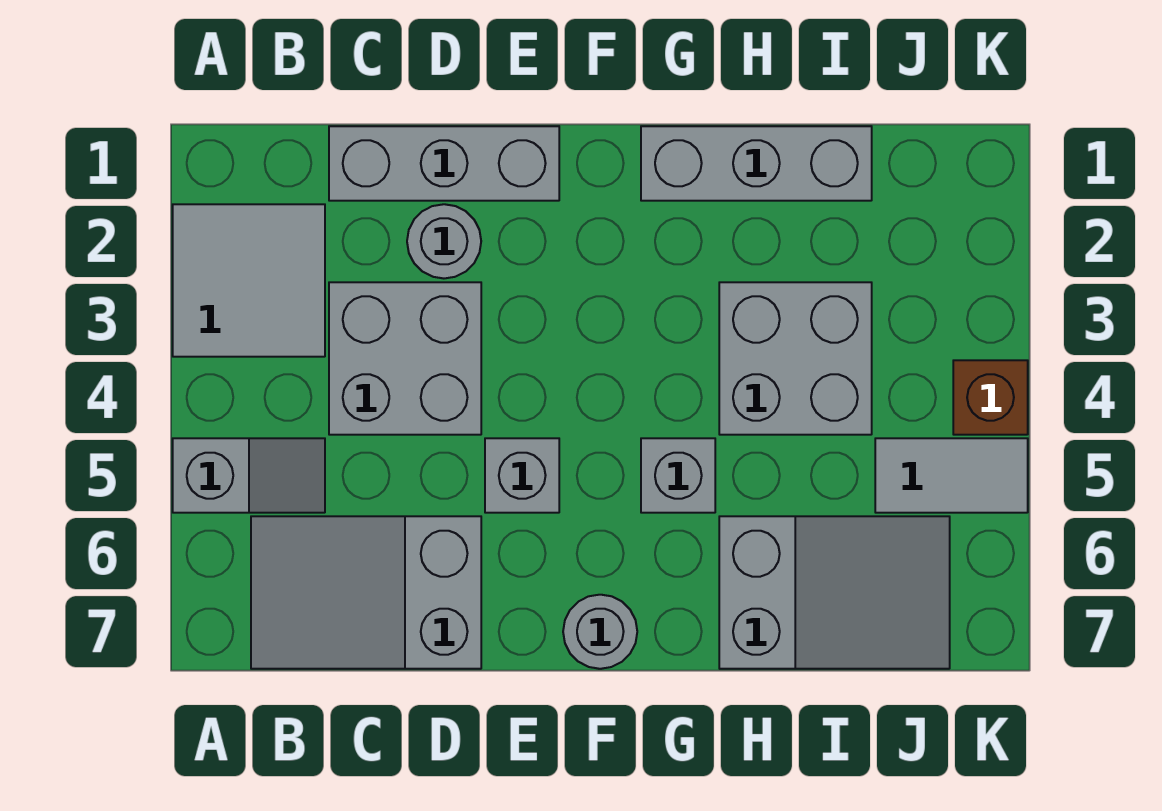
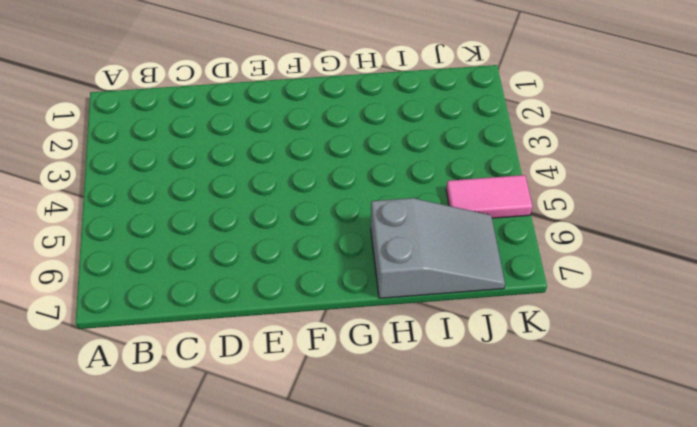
pink tile J5:K5 level 1 -> grey tile J5:K5 level 1
none -> grey tile A2:B3 level 1
none -> grey slope A5:B5 level 1 top A
none -> grey slope B6:D7 level 1 top D

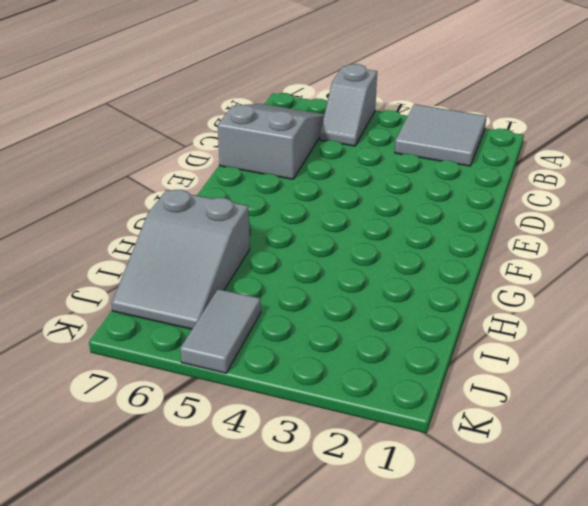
none -> grey brick C1:E1 level 1
none -> grey brick C3:D4 level 1
none -> grey round brick D2 level 1

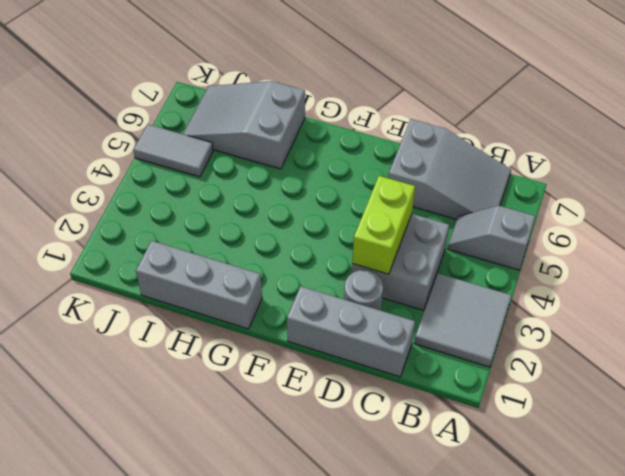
lime brick D3:D4 level 2 -> none
none -> grey brick E5 level 1
none -> grey round brick F7 level 1
none -> grey brick G5 level 1

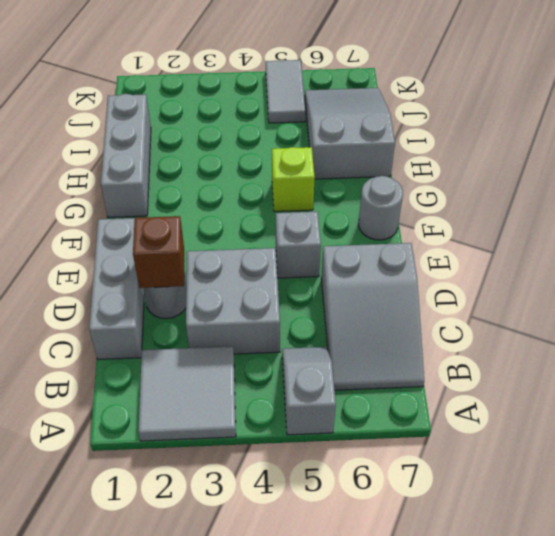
brown brick D2 level 2 -> brown brick K4 level 1
lime brick G5 level 1 -> grey brick G5 level 1
none -> grey brick H3:I4 level 1

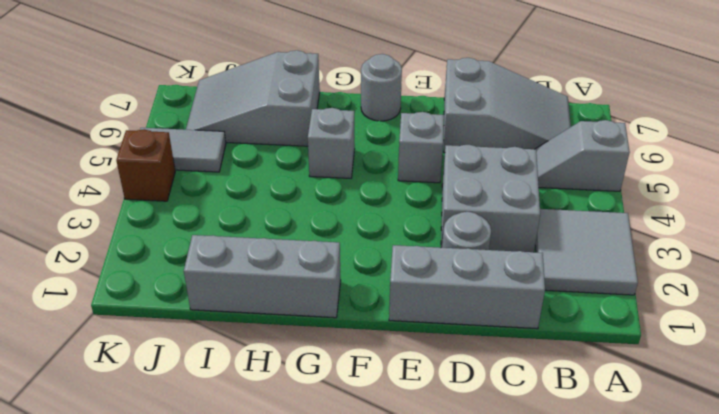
none -> grey brick H3:I4 level 1

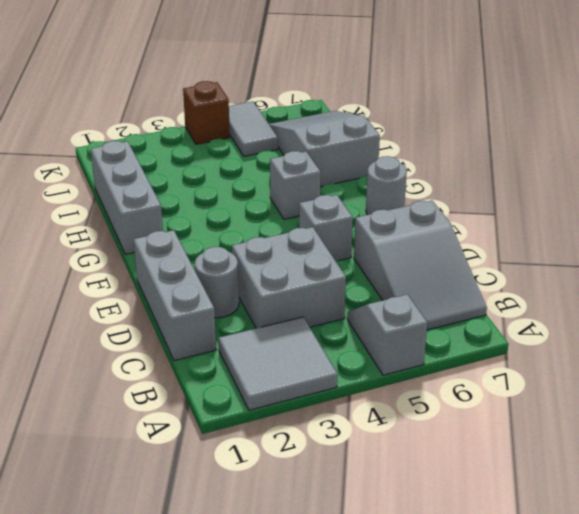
none -> grey brick H3:I4 level 1

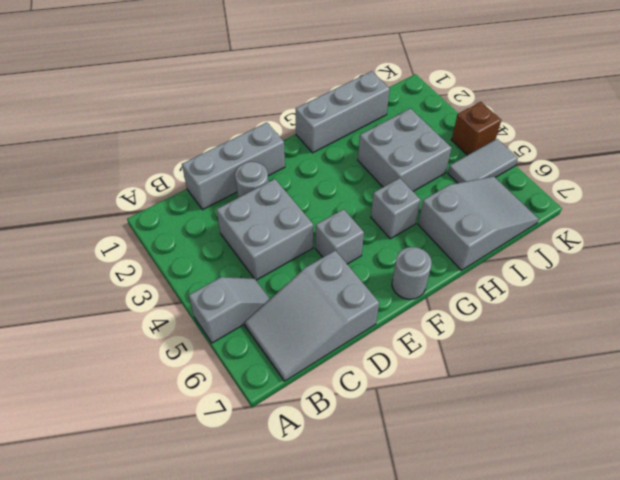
none -> grey tile A2:B3 level 1

